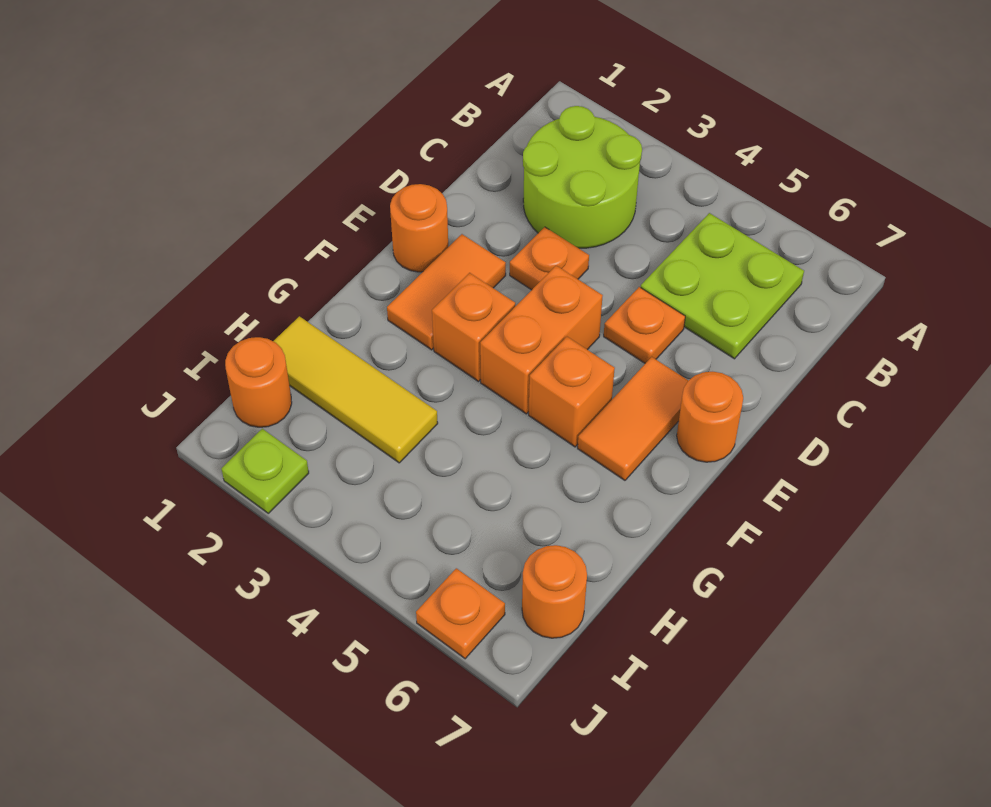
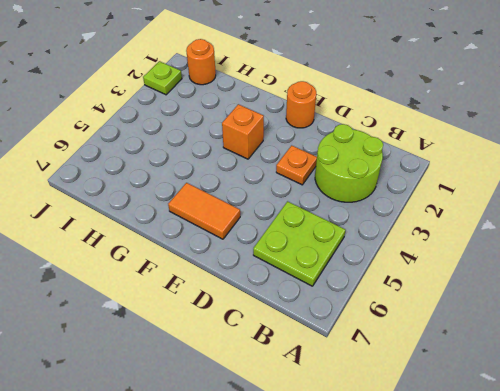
none -> orange plate D5 level 1
none -> orange tile E2:F2 level 1
none -> orange brick E4:F4 level 1

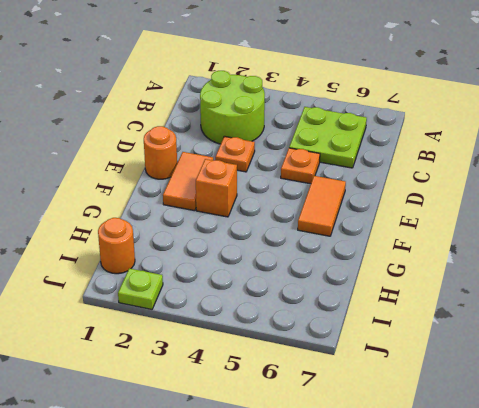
none -> orange brick E4:F4 level 1
none -> orange round brick E7 level 1
none -> orange brick F5 level 1

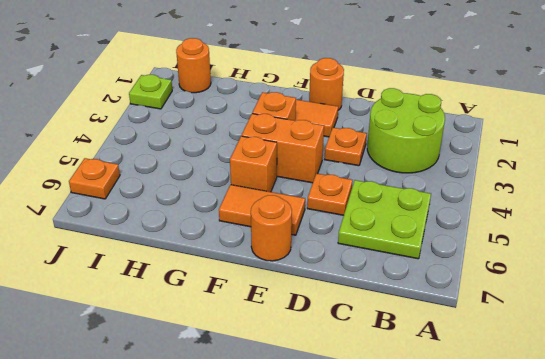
none -> yellow tile H1:H3 level 1
none -> orange round brick I7 level 1

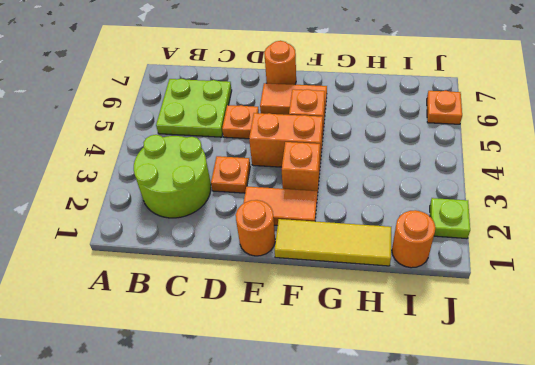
yellow tile F1:H1 level 1 -> yellow tile H1:H3 level 1
none -> orange round brick I7 level 1

